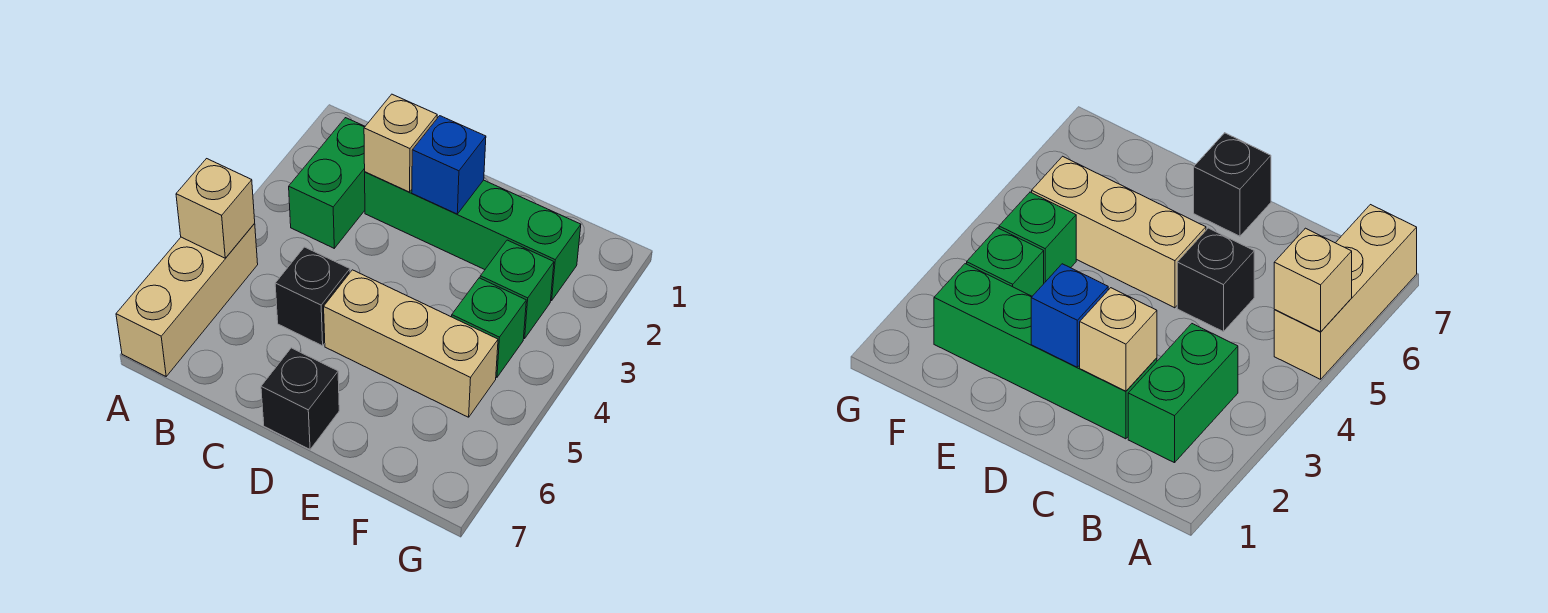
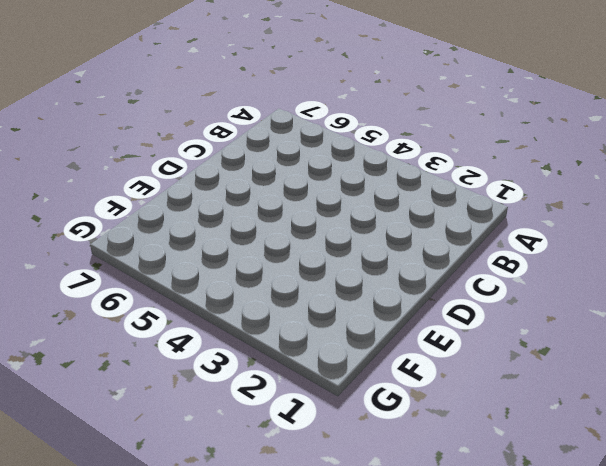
none -> tan brick A5:A7 level 1
none -> green brick B2:B3 level 1

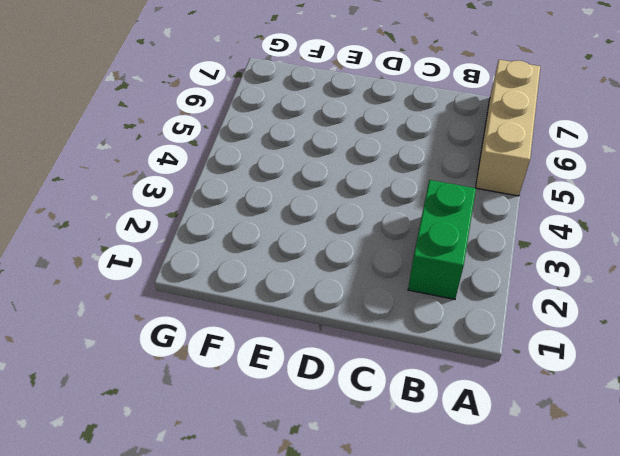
none -> green brick C2:F2 level 1
none -> black brick C5 level 1

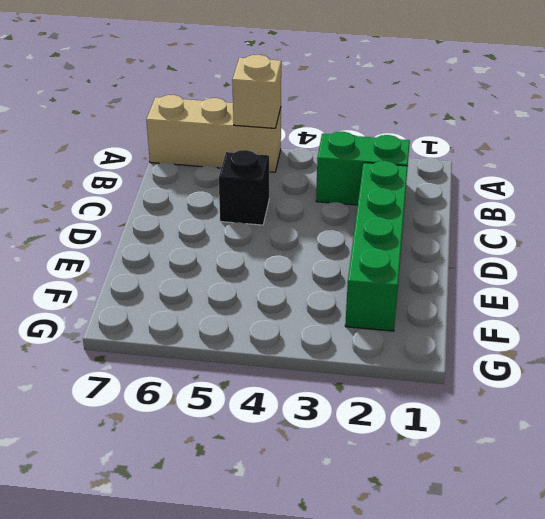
none -> tan brick D5:F5 level 1
none -> black brick D7 level 1

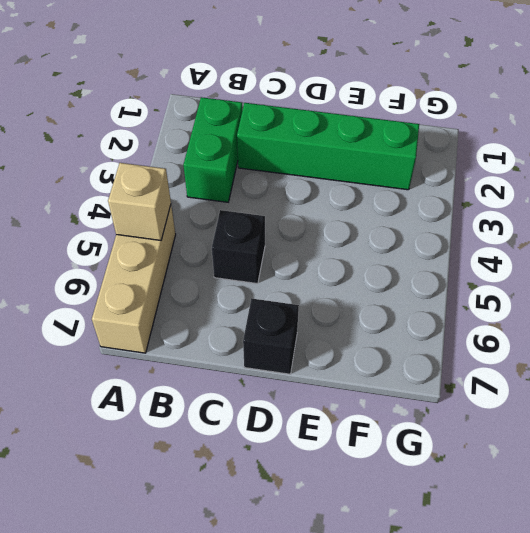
none -> tan brick D5:F5 level 1
none -> green brick F3 level 1

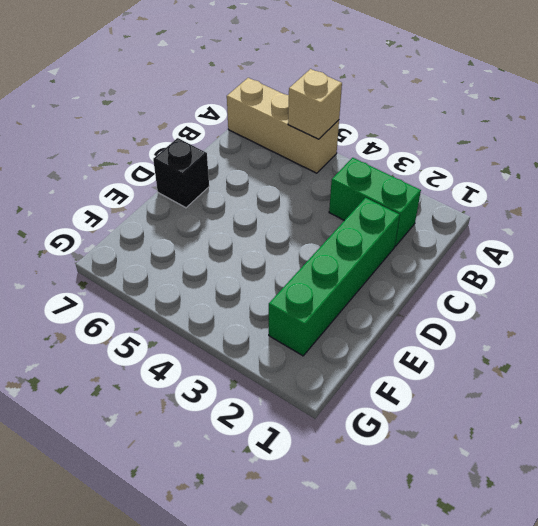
none -> black brick C5 level 1
none -> tan brick D5:F5 level 1

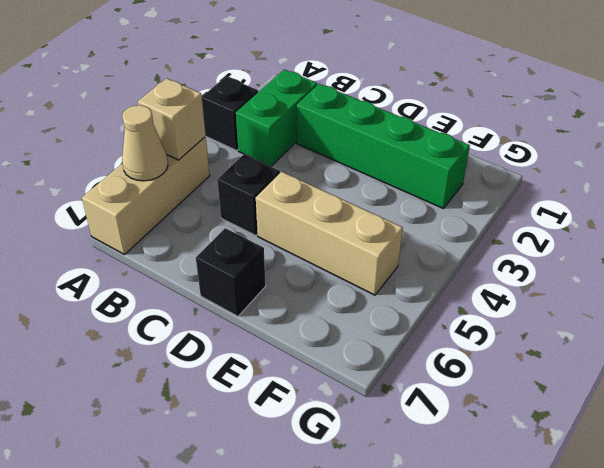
black brick A3 level 1 -> none
tan cone A6 level 2 -> none
none -> green brick F3 level 1
none -> green brick F4 level 1

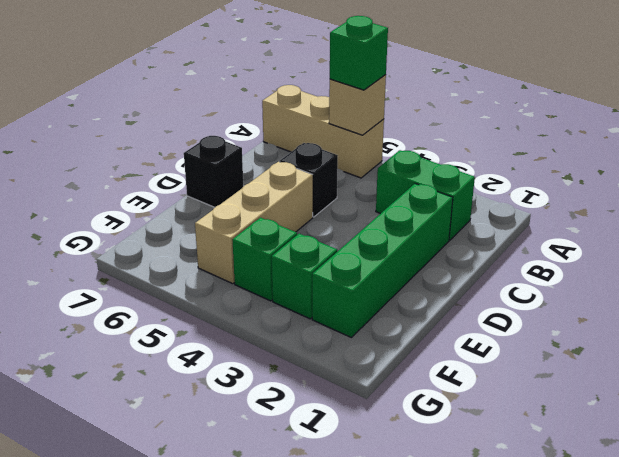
green brick A5 level 3 -> none
none -> tan brick C2 level 2
none -> blue brick D2 level 2

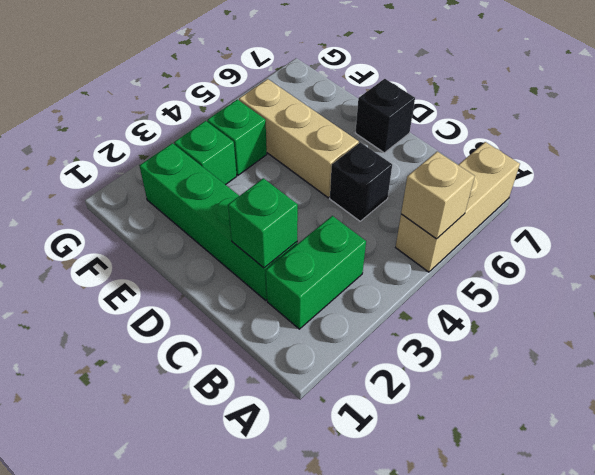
green brick C2 level 2 -> tan brick C2 level 2
none -> blue brick D2 level 2

